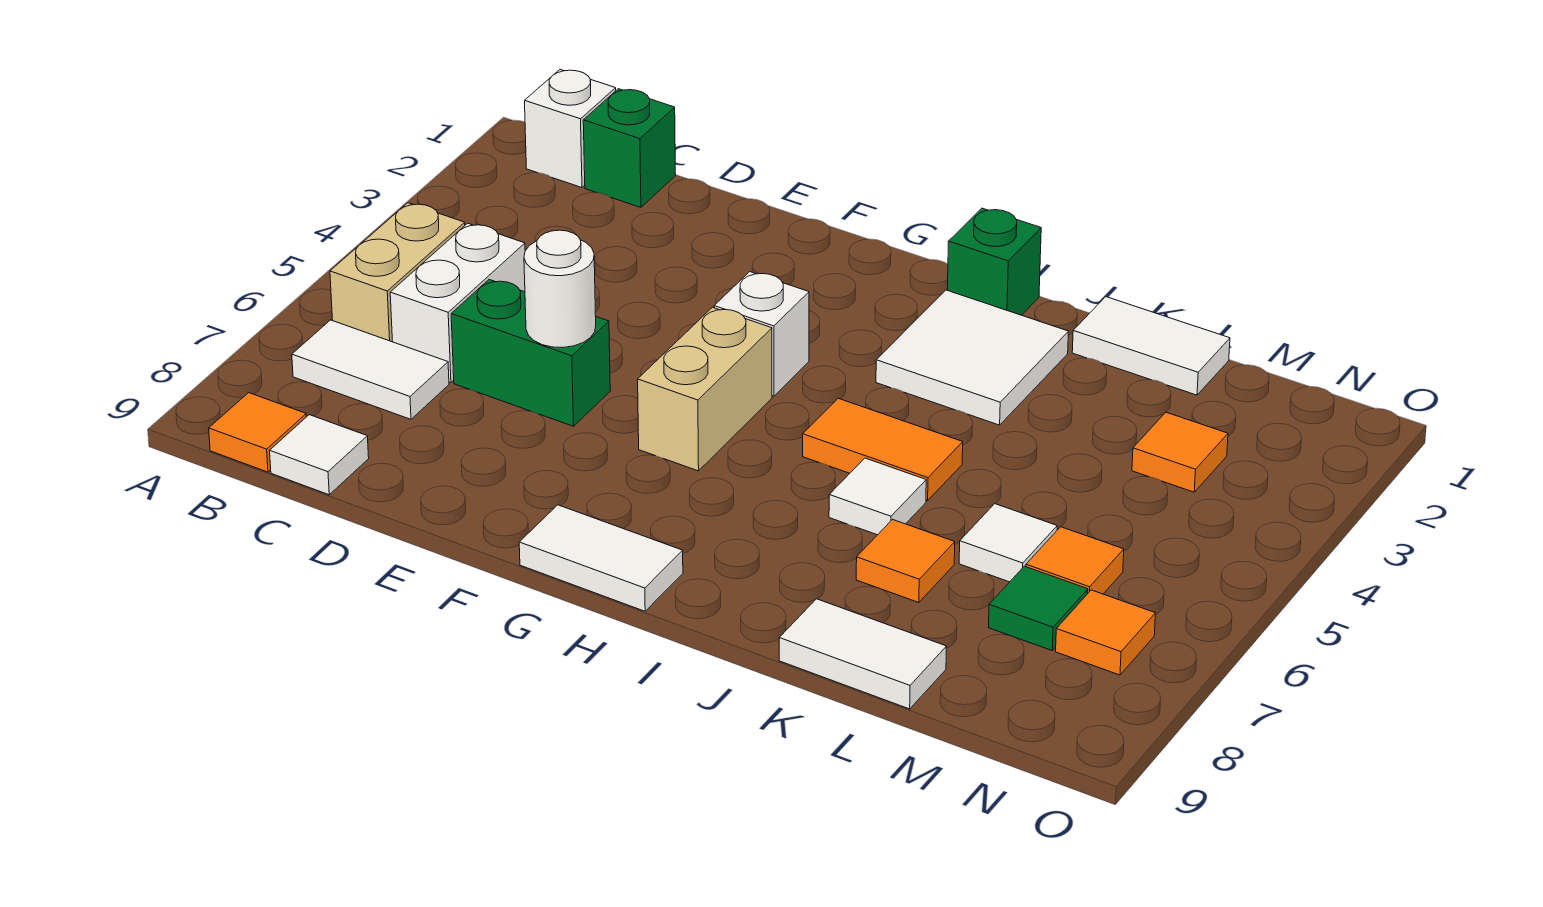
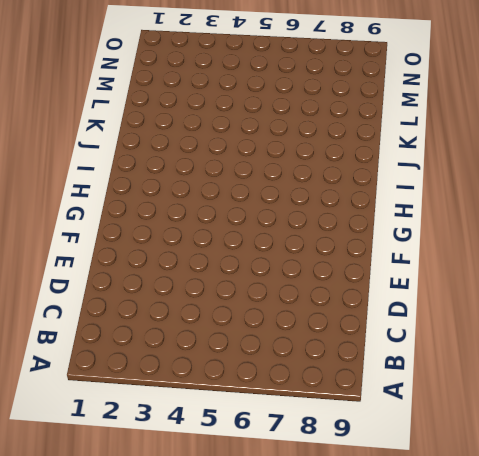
none -> white brick B1 level 1
none -> tan brick B5:B6 level 1
none -> white tile B7:C7 level 1

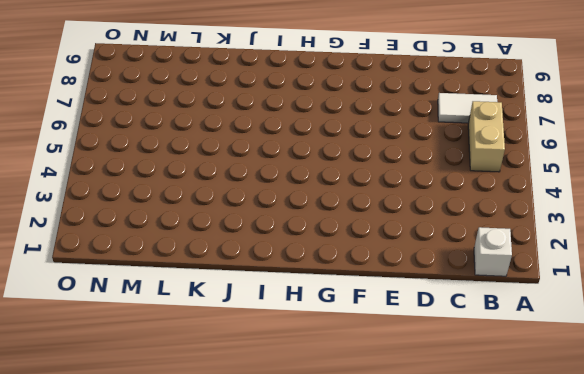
none -> orange tile B9 level 1
none -> green brick C1 level 1
none -> white brick C5:C6 level 1

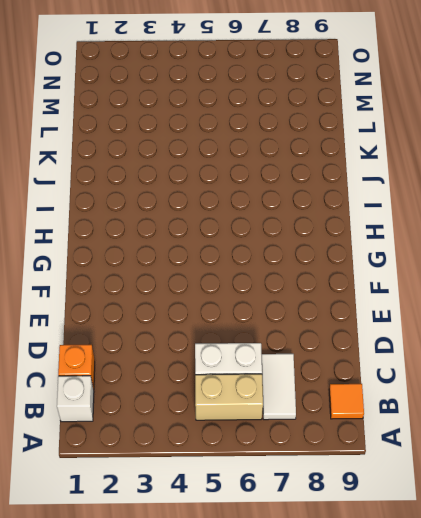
orange brick C1 level 1 -> green brick C1 level 1
none -> white tile C9 level 1
none -> green brick D6:E6 level 1
none -> white brick G4 level 1

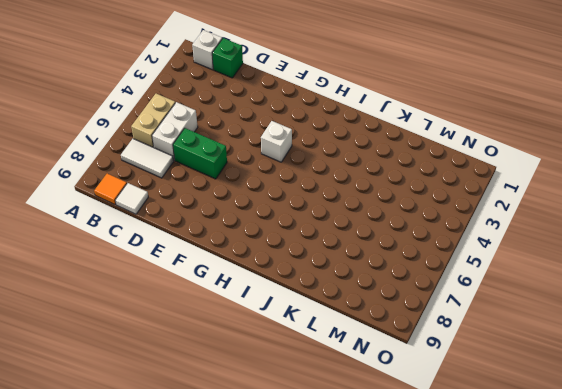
none -> tan brick G5:G6 level 1
none -> white tile G9:H9 level 1
none -> green brick I1 level 1

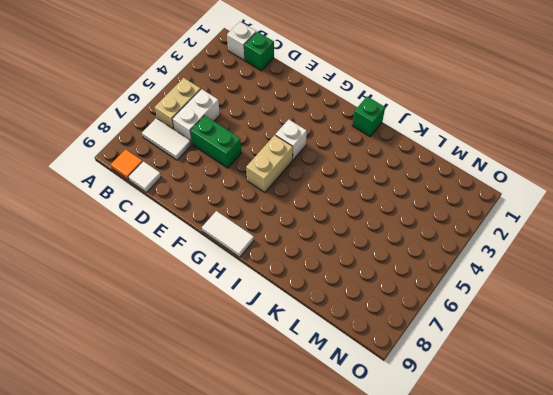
none -> white tile I2:J3 level 1
none -> orange tile I5:J5 level 1
none -> white tile J6 level 1

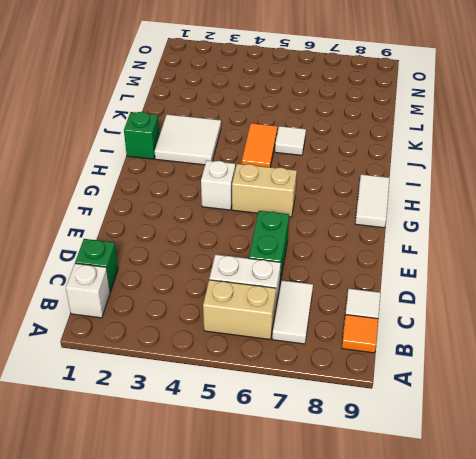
none -> white tile K1:L1 level 1
none -> orange tile K7 level 1
none -> white tile K9:L9 level 1

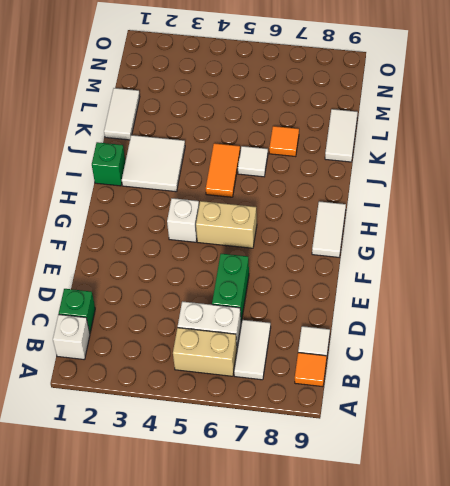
none -> white tile L6 level 1
none -> orange tile M3 level 1
none -> orange tile M6 level 1

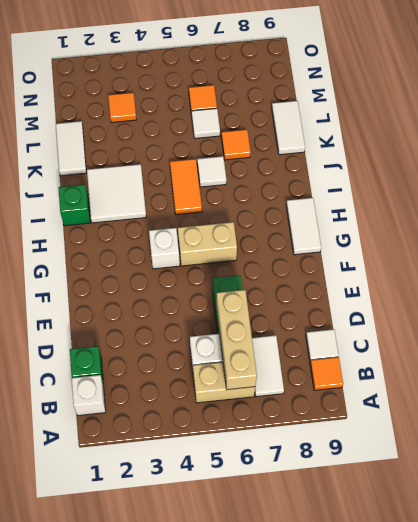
tan brick B6:D6 level 2 -> none
none -> green tile M7 level 1
none -> orange tile N7 level 1
none -> white round brick E6 level 2

